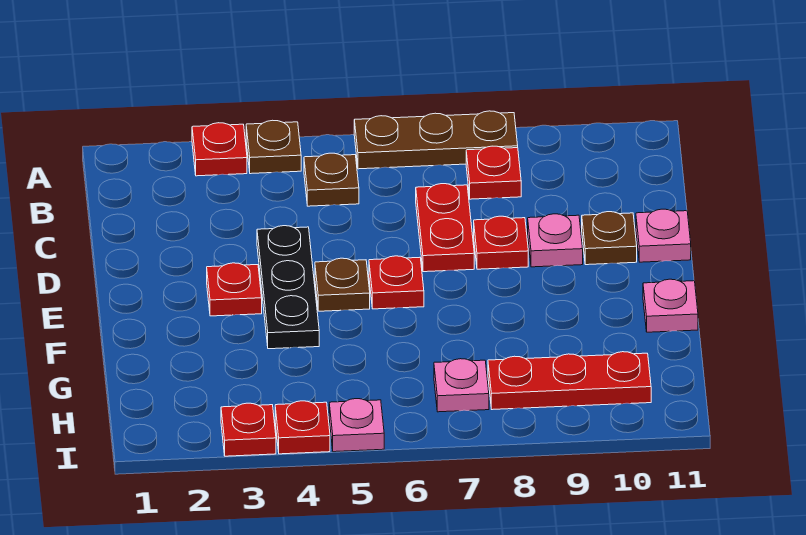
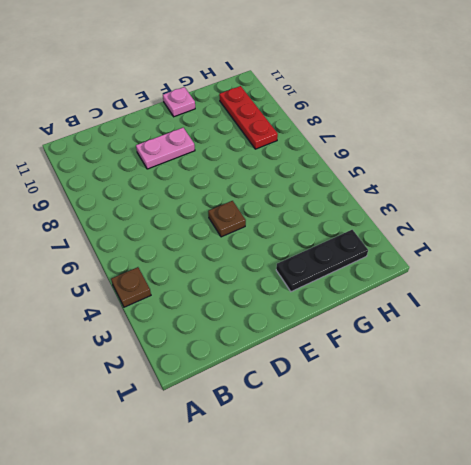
pink plate D9:E9 level 1 -> pink plate D9 level 1
black plate F2:H2 level 1 -> black plate D4:F4 level 1
none -> red plate A3 level 1
none -> brown plate A6:A8 level 1
none -> brown plate B5 level 1

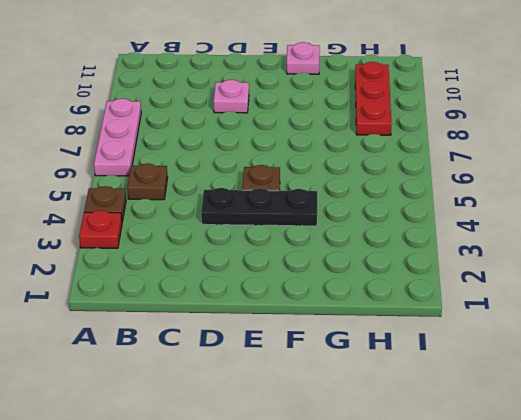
pink plate A6:A8 level 1 -> brown plate A6:A8 level 1
none -> red plate B8 level 1
none -> red plate C7:D7 level 1
none -> red plate D8 level 1

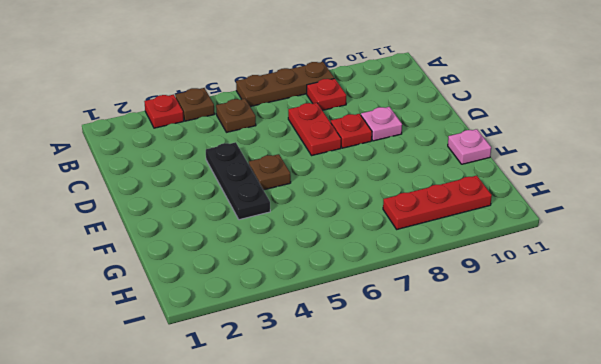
none -> brown plate D10 level 1
none -> pink plate D11 level 1
none -> red plate E3 level 1

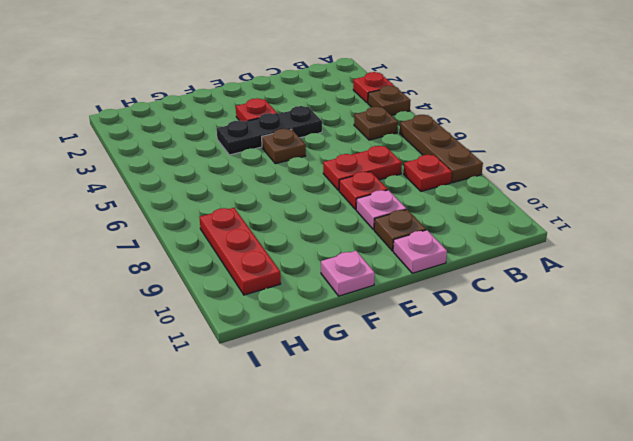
none -> red plate E6 level 1
none -> pink plate H7 level 1
none -> red plate I3 level 1

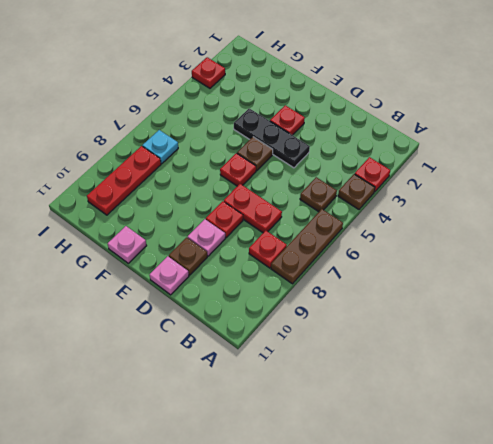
cyan plate H7 level 1 -> pink plate H7 level 1
none -> red plate I4 level 1
none -> pink plate I5 level 1

